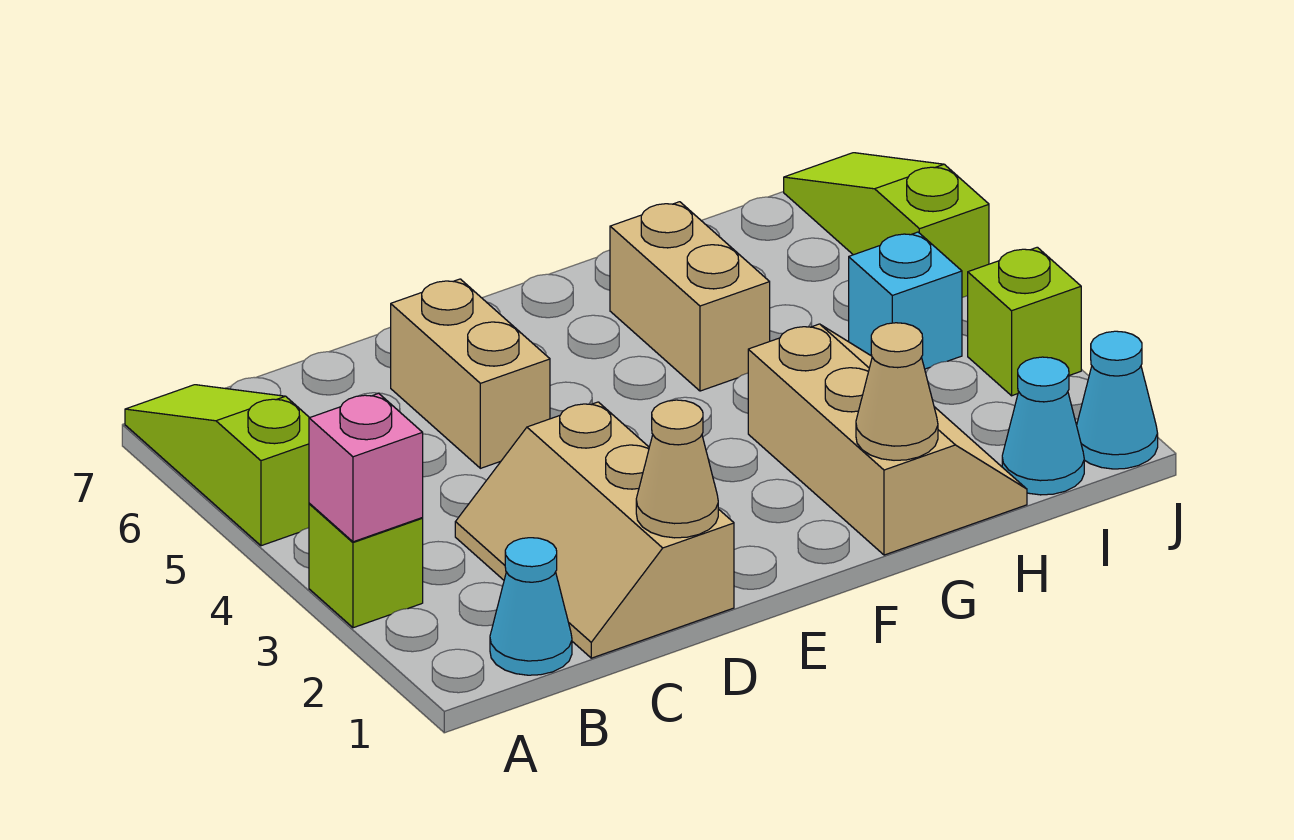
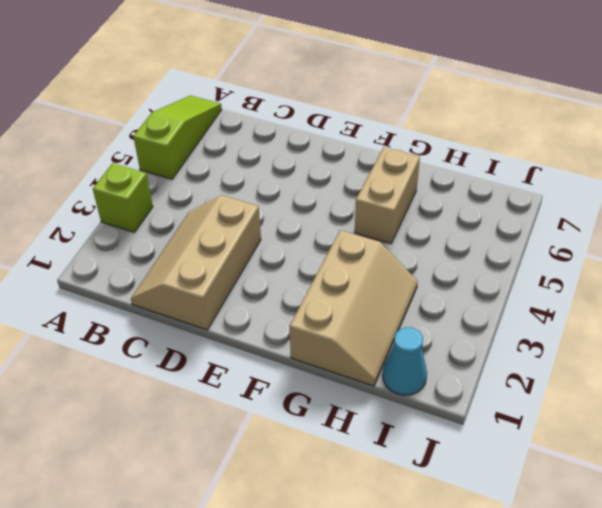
none -> cyan cone B1 level 1
none -> tan brick D5:D6 level 1
none -> cyan brick I4 level 1

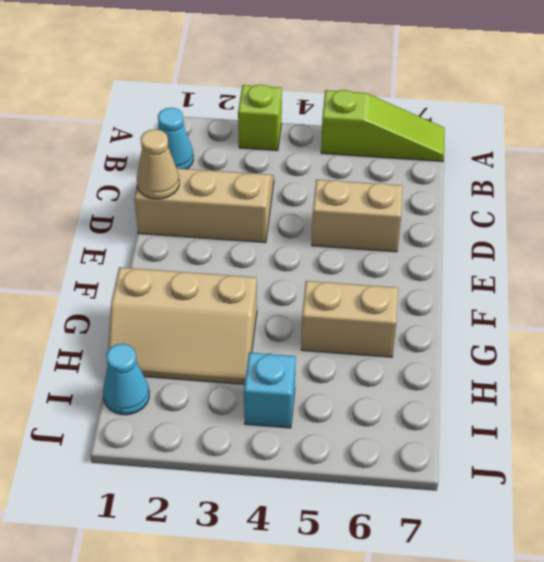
none -> cyan cone J1 level 1
none -> lime brick J3 level 1
none -> lime slope J5:J7 level 1 top 5

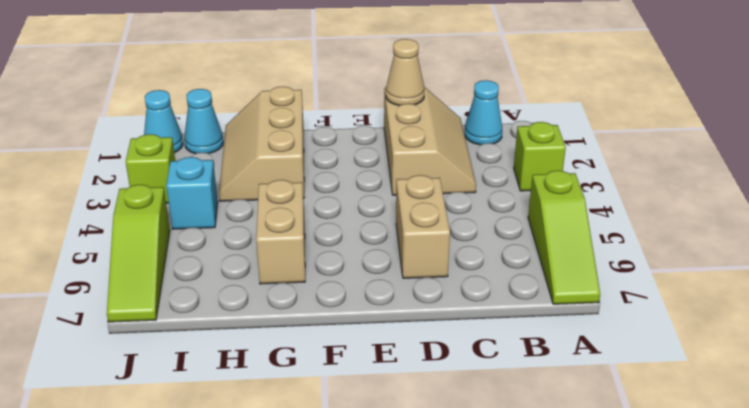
none -> pink brick A3 level 2
none -> tan cone G1 level 2

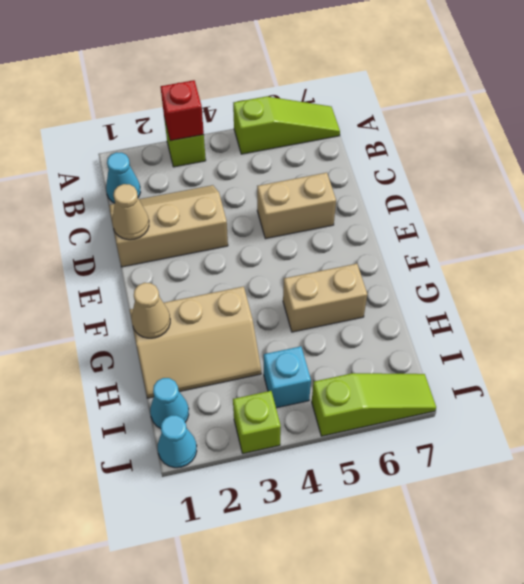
red brick A3 level 2 -> pink brick A3 level 2

